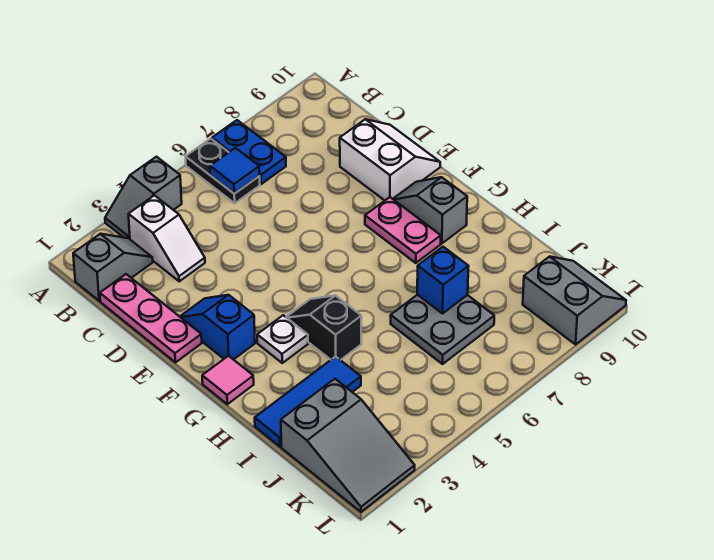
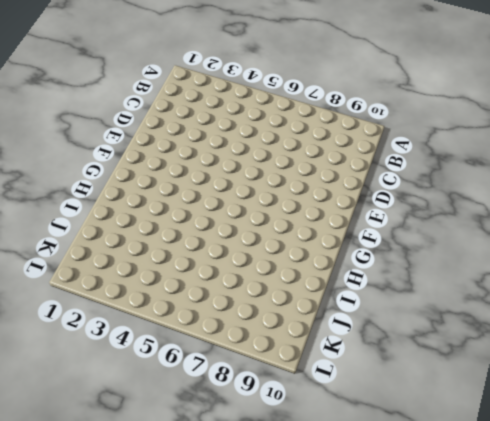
none -> grey slope A3:A4 level 1 top 4
none -> black plate A6:B6 level 1
none -> blue plate A7:B7 level 1

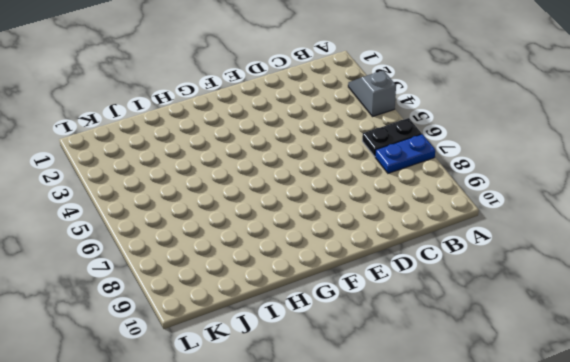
none -> grey slope B1:B2 level 1 top 1
none -> white slope B3:C3 level 1 top B
none -> pink plate C1:E1 level 1

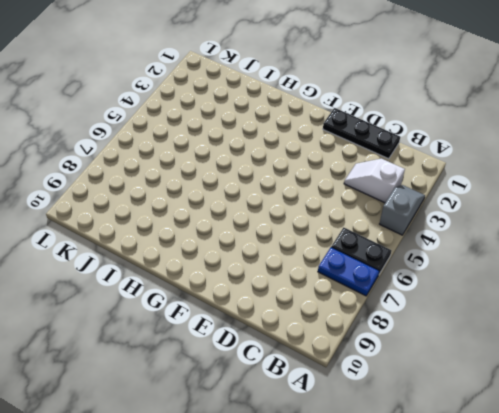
black plate C1:E1 level 1 -> pink plate C1:E1 level 1
none -> grey slope B1:B2 level 1 top 1
none -> white slope D9:E10 level 1 top 9
none -> blue slope E2:F2 level 1 top F

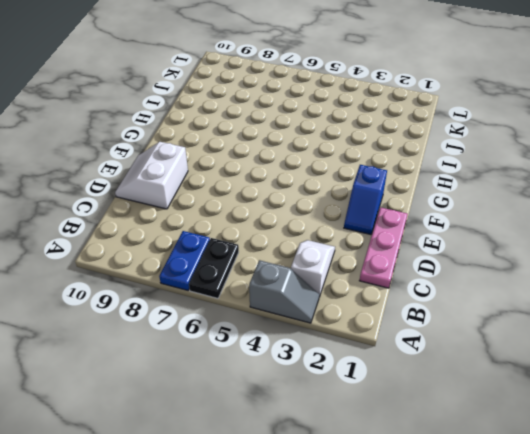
none -> grey slope B1:B2 level 1 top 1
none -> pink plate F8:G8 level 1
none -> grey slope F9:G9 level 1 top G

